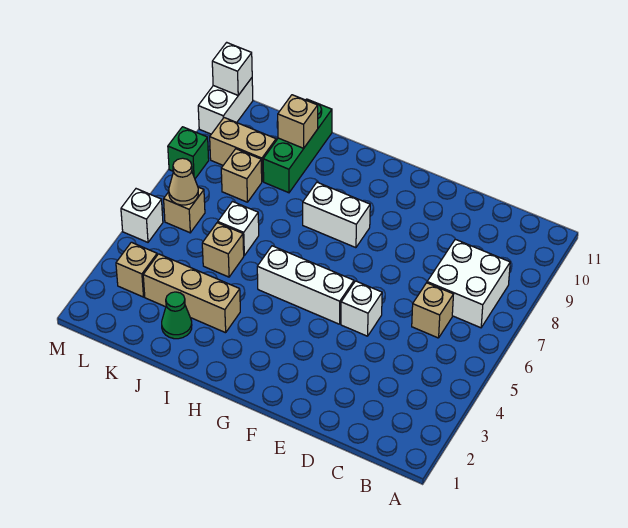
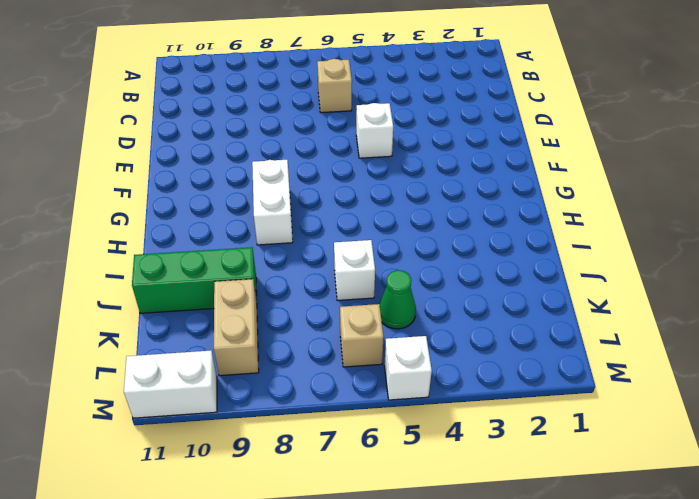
green cone K5 level 1 -> green cone J2 level 1
none -> white brick B7:C8 level 1
none -> white brick F5:H5 level 1
none -> tan brick I3:K3 level 1

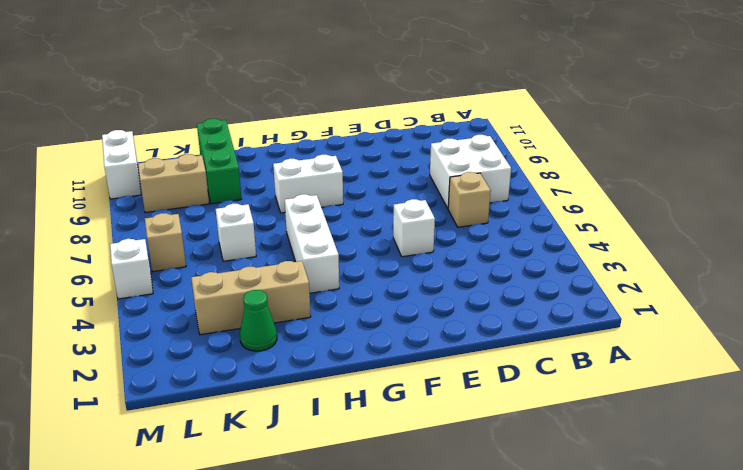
white brick H4:H6 level 1 -> white brick F5:H5 level 1
none -> tan brick J5 level 1
none -> tan brick K8 level 1
none -> tan brick L3 level 1

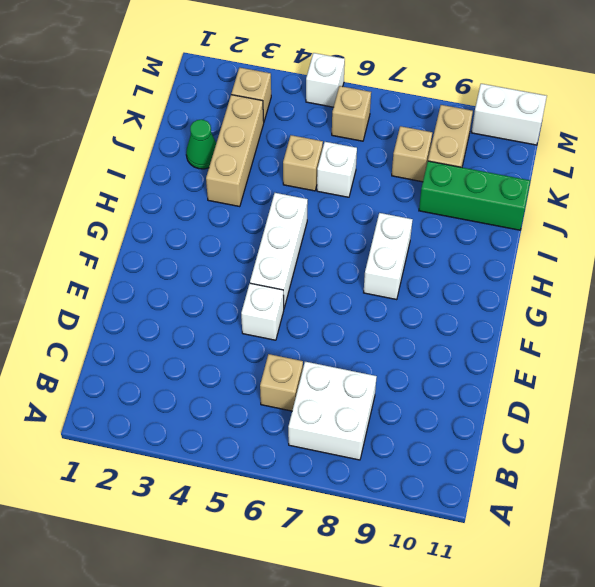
none -> green brick M8 level 1
none -> tan brick J10 level 2
none -> tan cone L6 level 2

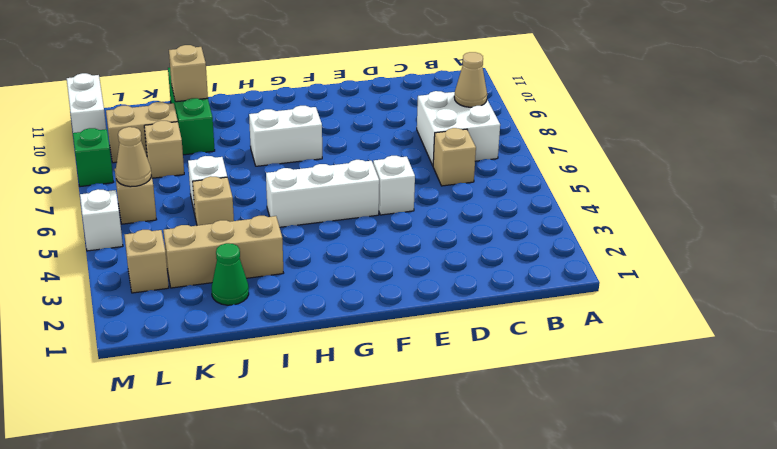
tan cone B8 level 2 -> none
none -> white brick M11 level 2

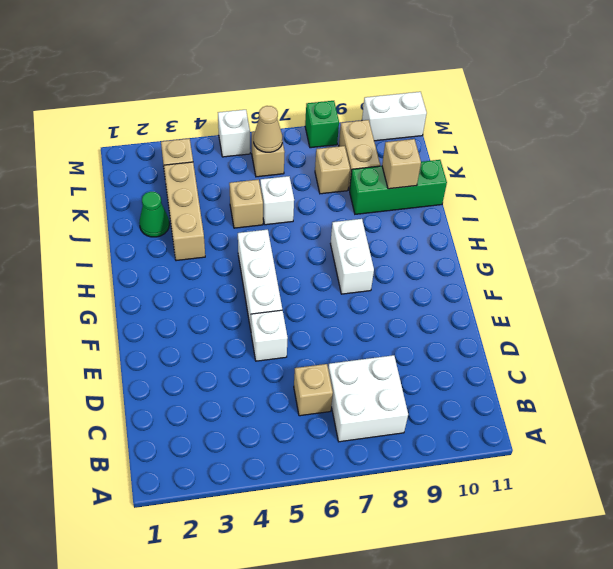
none -> white brick M11 level 2

